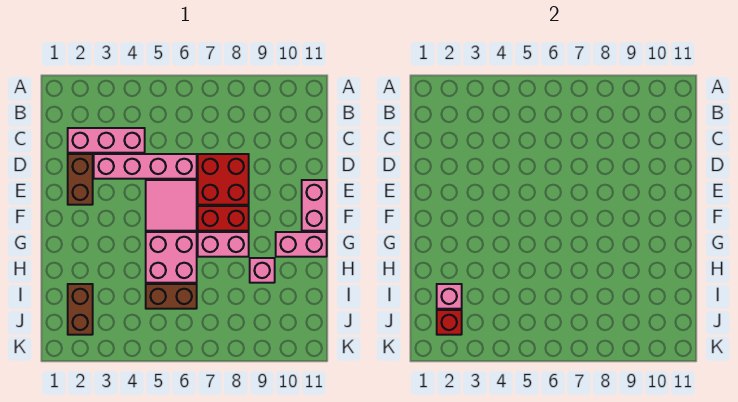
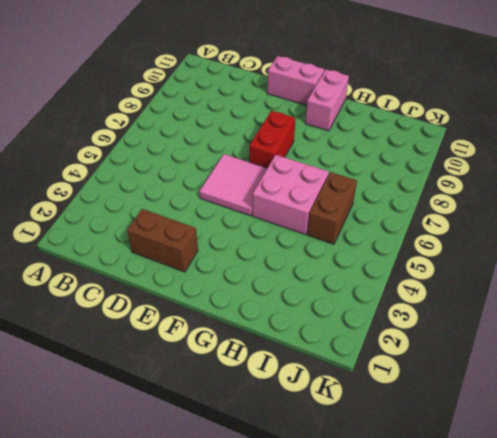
none -> pink brick C2:C4 level 1
none -> pink brick D3:D6 level 1
none -> red brick D7:E8 level 1

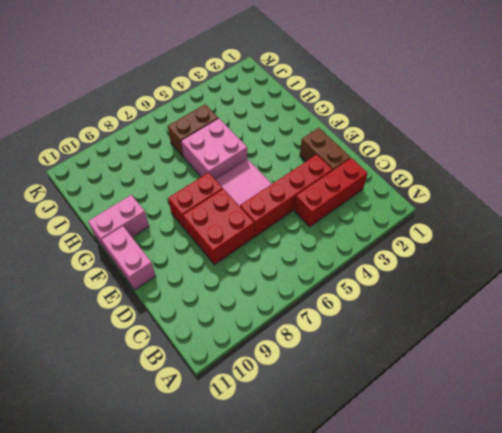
red brick C2:C4 level 1 -> pink brick C2:C4 level 1
red brick D3:D6 level 1 -> pink brick D3:D6 level 1
none -> pink brick G7:G8 level 1
none -> pink brick H9 level 1
none -> brown brick I2:J2 level 1

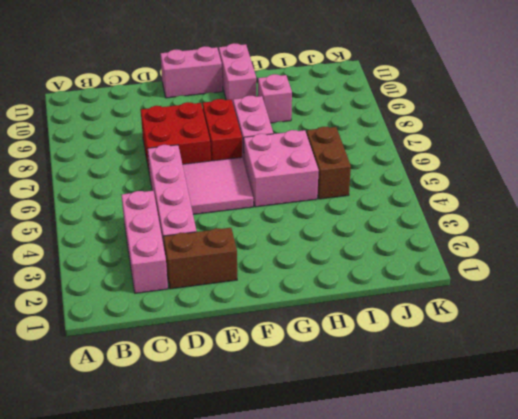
none -> brown brick I2:J2 level 1
none -> pink brick I2 level 2
none -> red brick J2 level 2

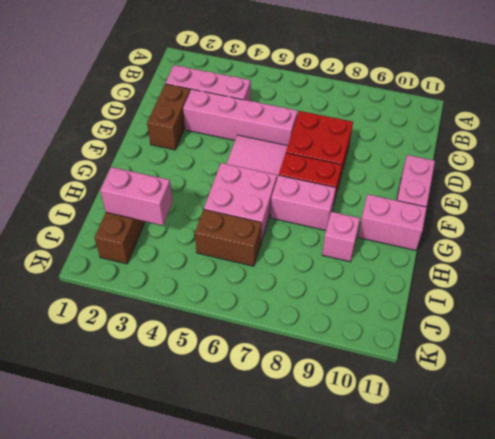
pink brick I2:I3 level 2 -> pink brick I2 level 2
none -> red brick J2 level 2

